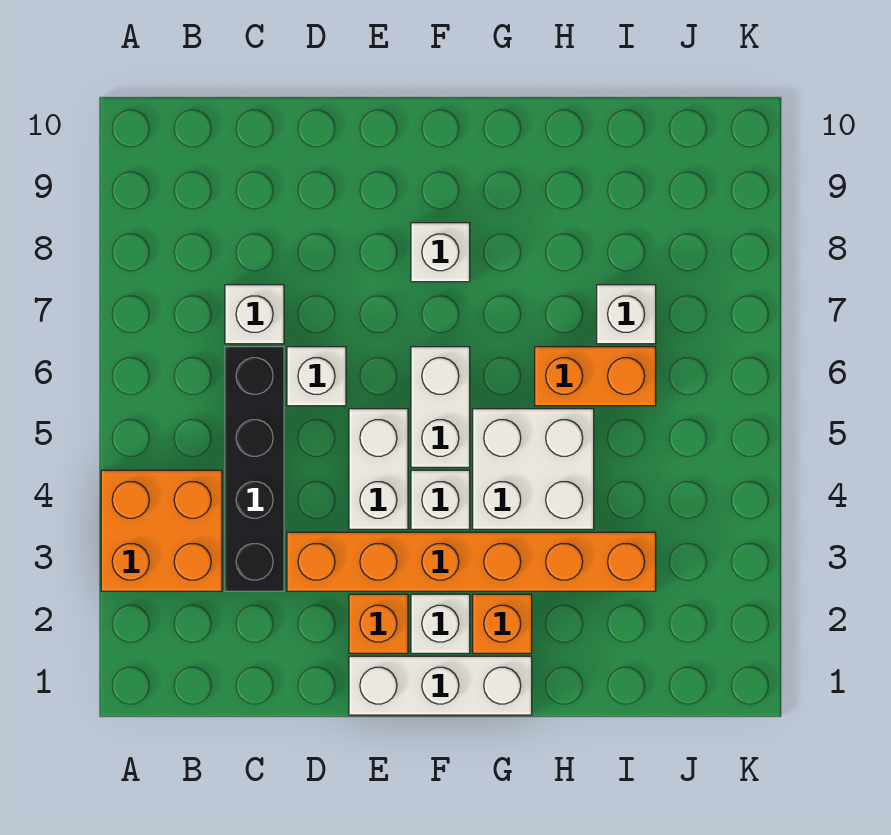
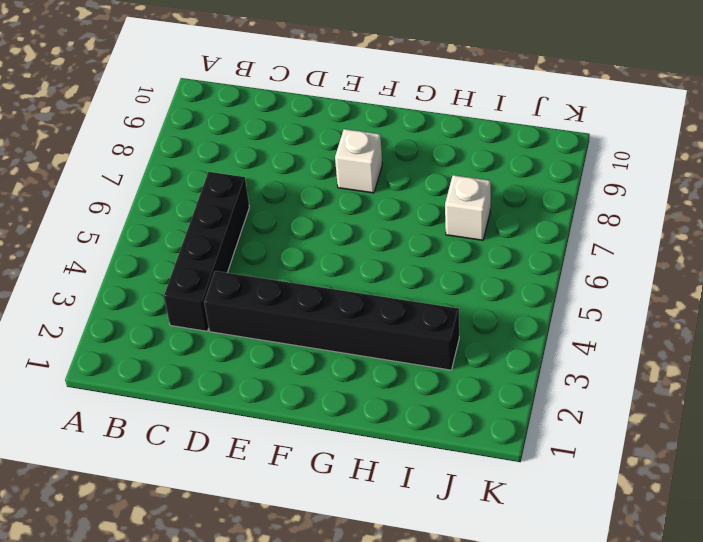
black brick D3:I3 level 1 -> orange brick D3:I3 level 1
none -> orange brick A3:B4 level 1
none -> white brick C7 level 1
none -> white brick D6 level 1

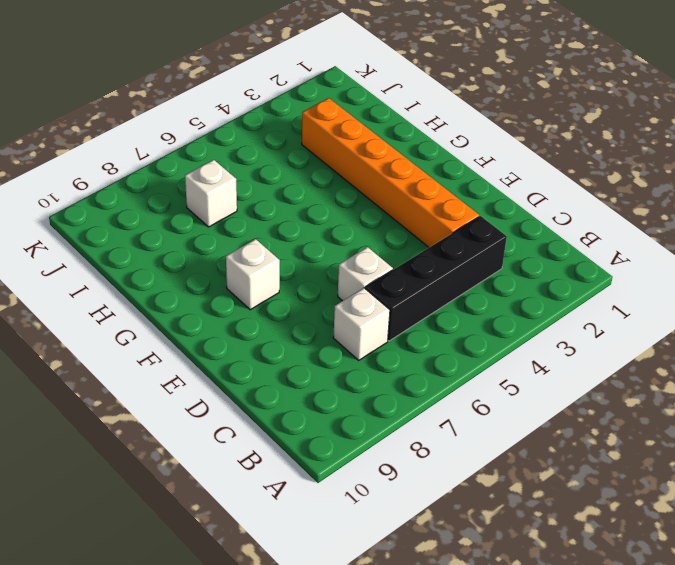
none -> orange brick A3:B4 level 1
none -> white brick E1:G1 level 1
none -> orange brick E2 level 1

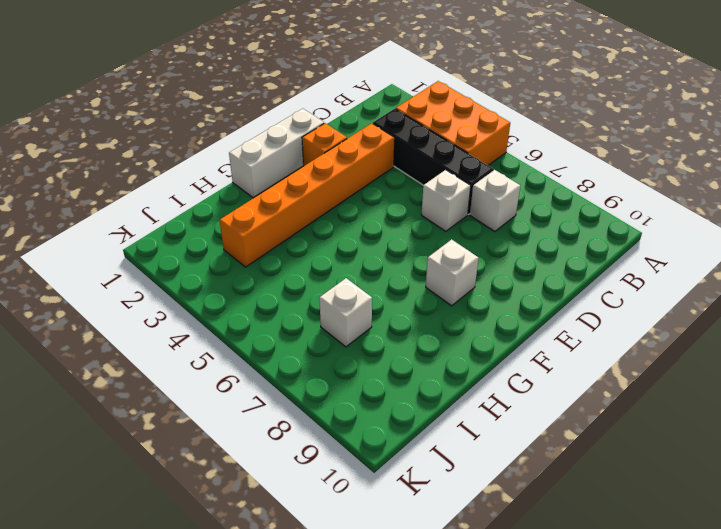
orange brick A3:B5 level 1 -> orange brick A3:B4 level 1
none -> white brick E4:E5 level 1
none -> white brick F2 level 1
none -> white brick F4 level 1

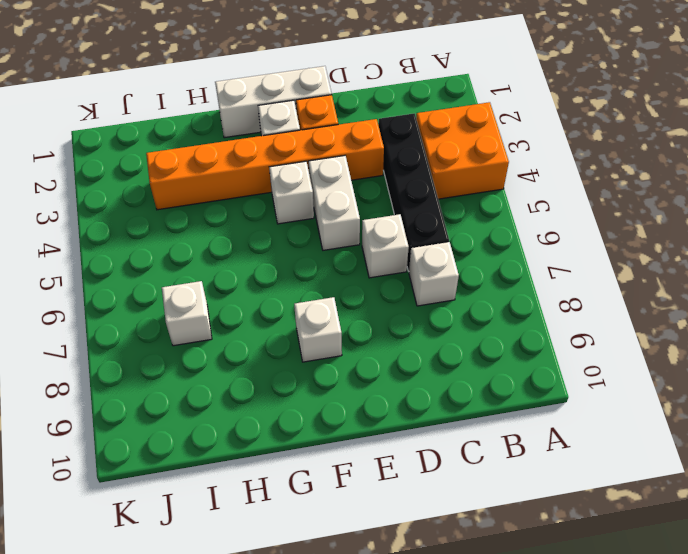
none -> white brick F5:F6 level 1
none -> orange brick G2 level 1
none -> white brick G4:H5 level 1

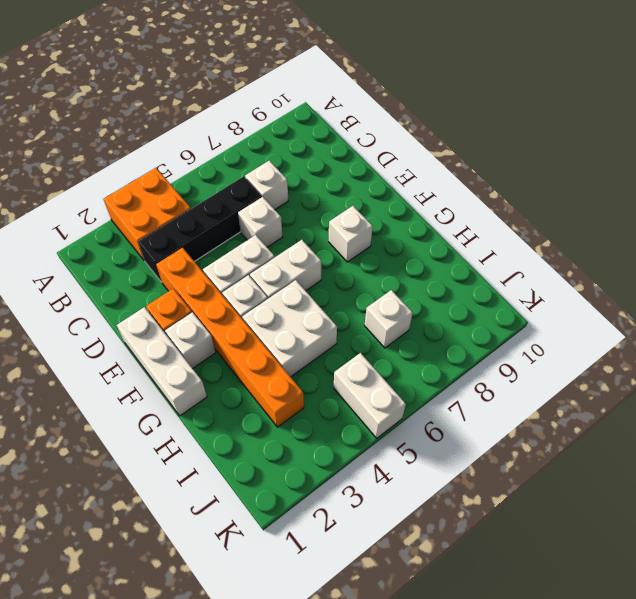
white brick J5:K5 level 1 -> none
none -> orange brick G2 level 1
none -> orange brick H6:I6 level 1

